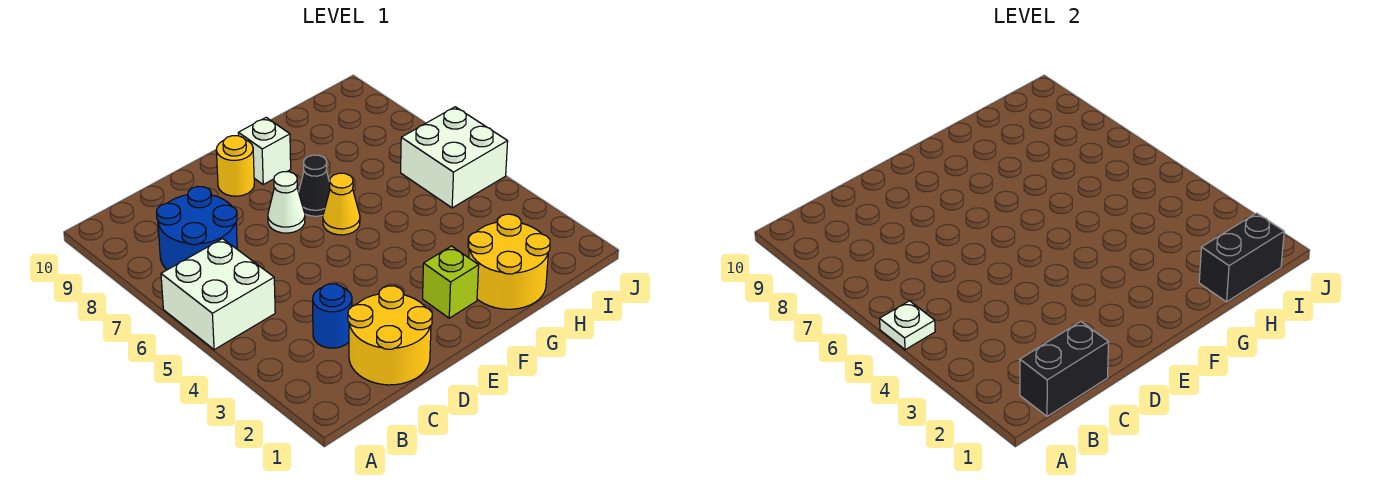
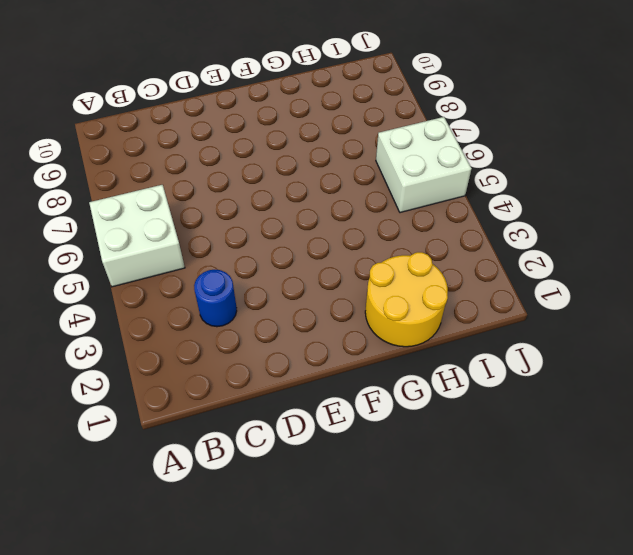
none -> blue round brick B7:C8 level 1
none -> yellow round brick C1:D2 level 1
none -> white cone E7 level 1

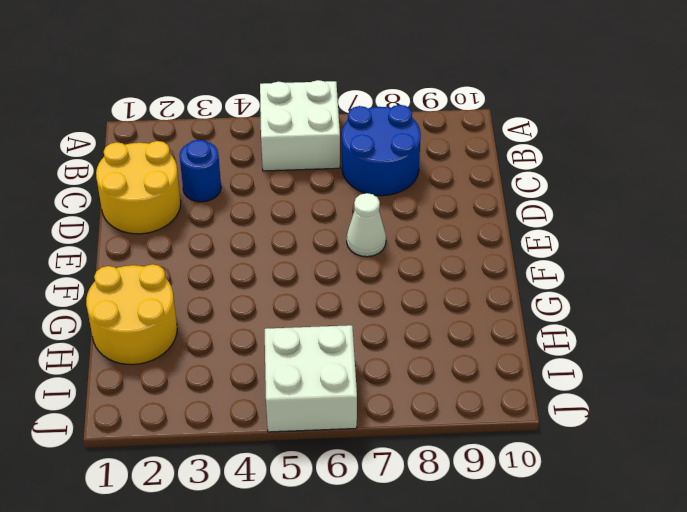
none -> yellow round brick E9 level 1
none -> lime brick F2 level 1
none -> yellow cone F6 level 1

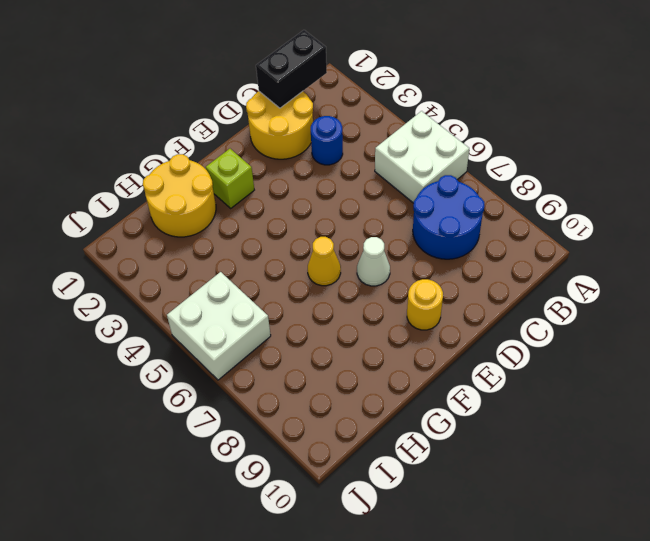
none -> black cone F7 level 1
none -> white brick F9 level 1
none -> white plate A5 level 2

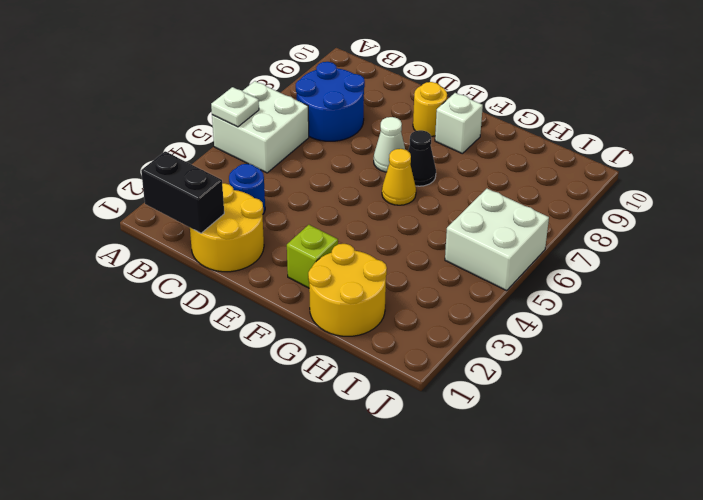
none -> black brick H1:I1 level 2

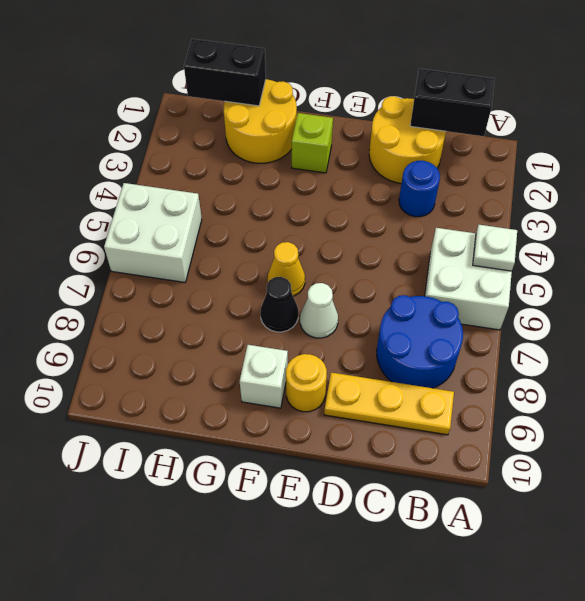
yellow plate B9:D9 level 1 -> none

